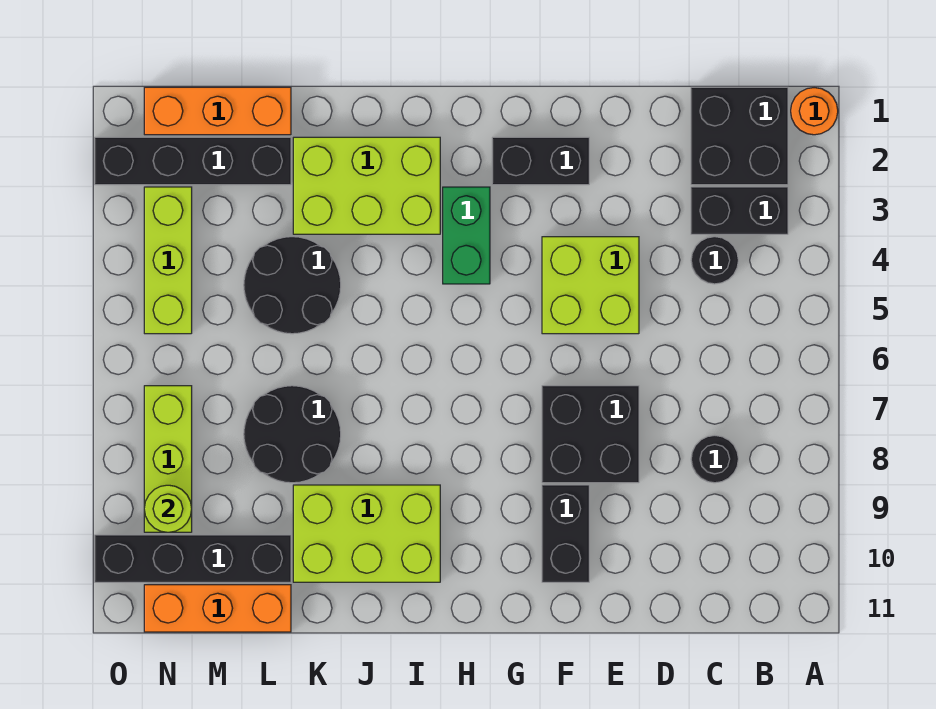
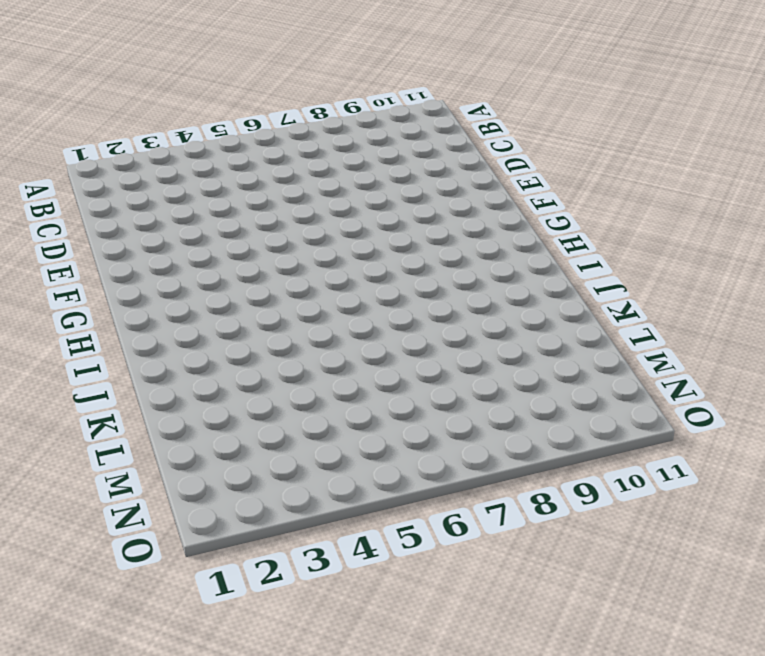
none -> orange round brick A1 level 1
none -> black brick B1:C2 level 1
none -> black brick B3:C3 level 1

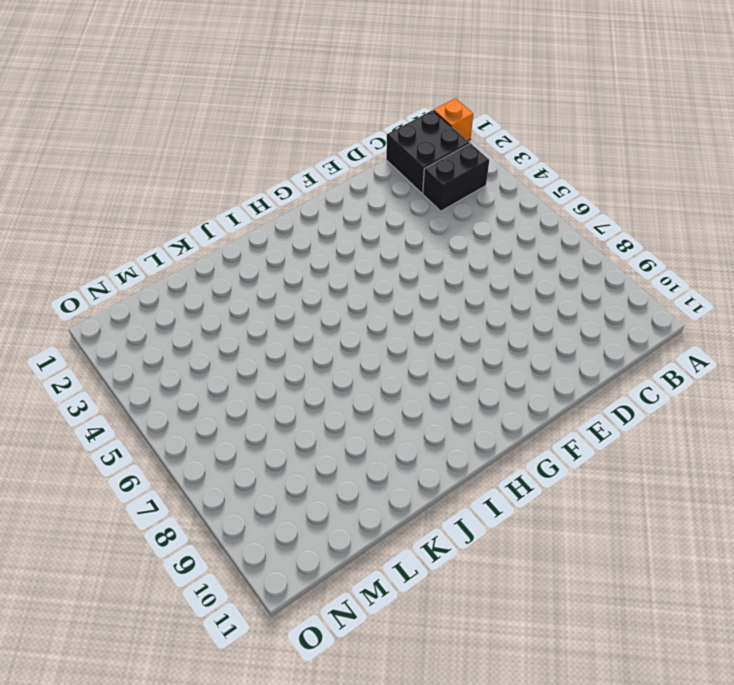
orange brick A1 level 1 -> orange round brick A1 level 1
none -> black round brick C4 level 1
none -> black round brick C8 level 1
none -> lime brick E4:F5 level 1

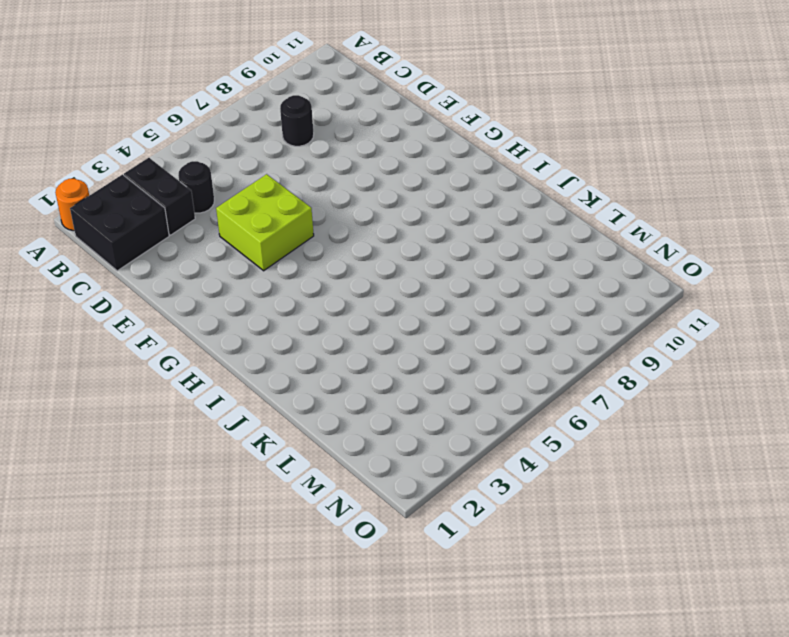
none -> black brick E7:F8 level 1
none -> black brick F2:G2 level 1
none -> black brick F9:F10 level 1

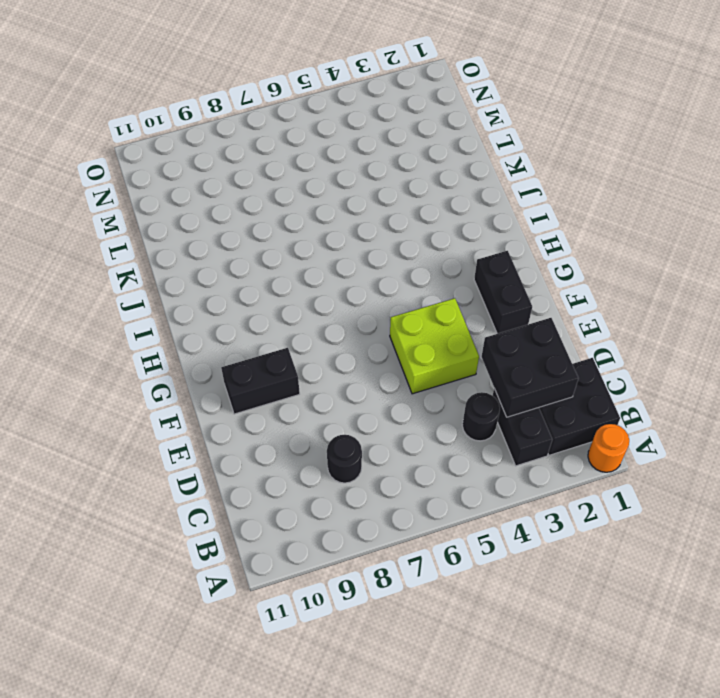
black brick C2:D3 level 2 -> black brick E7:F8 level 1
none -> green brick H3:H4 level 1
none -> lime brick I2:K3 level 1
none -> lime brick I9:K10 level 1

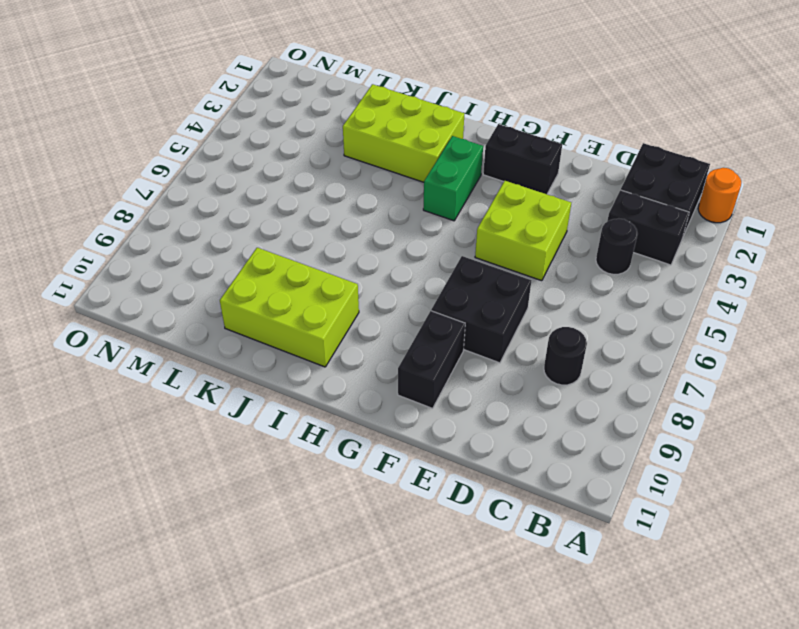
none -> black round brick K4:L5 level 1
none -> black round brick K7:L8 level 1
none -> orange brick L1:N1 level 1

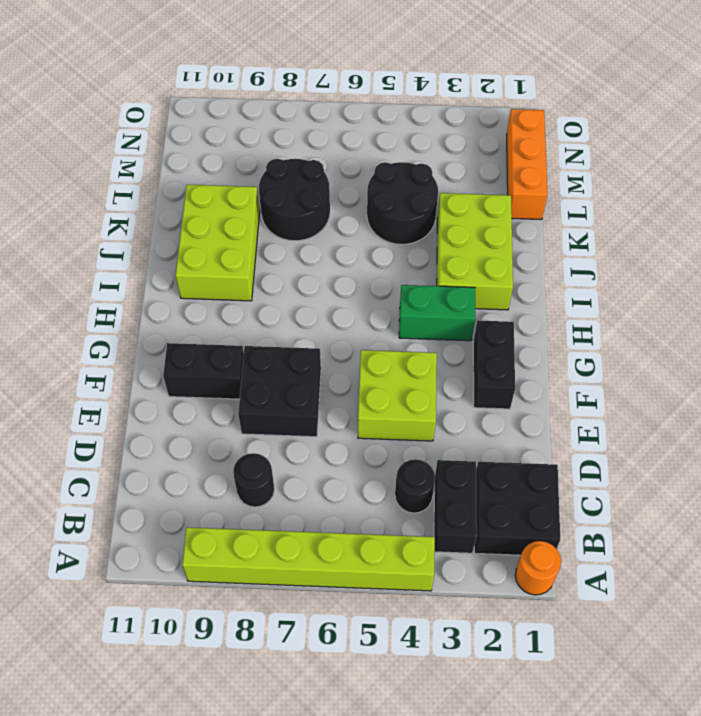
lime brick A4:A9 level 1 -> none
none -> black brick L2:O2 level 1
none -> black brick L10:O10 level 1
none -> orange brick L11:N11 level 1

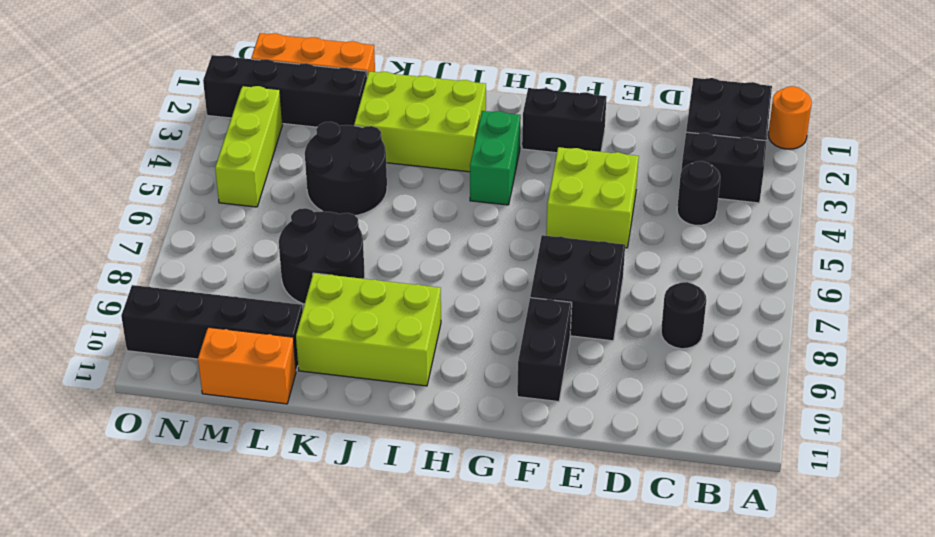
orange brick L11:M11 level 1 -> orange brick L11:N11 level 1
none -> lime brick N7:N9 level 1
none -> lime round brick N9 level 2

